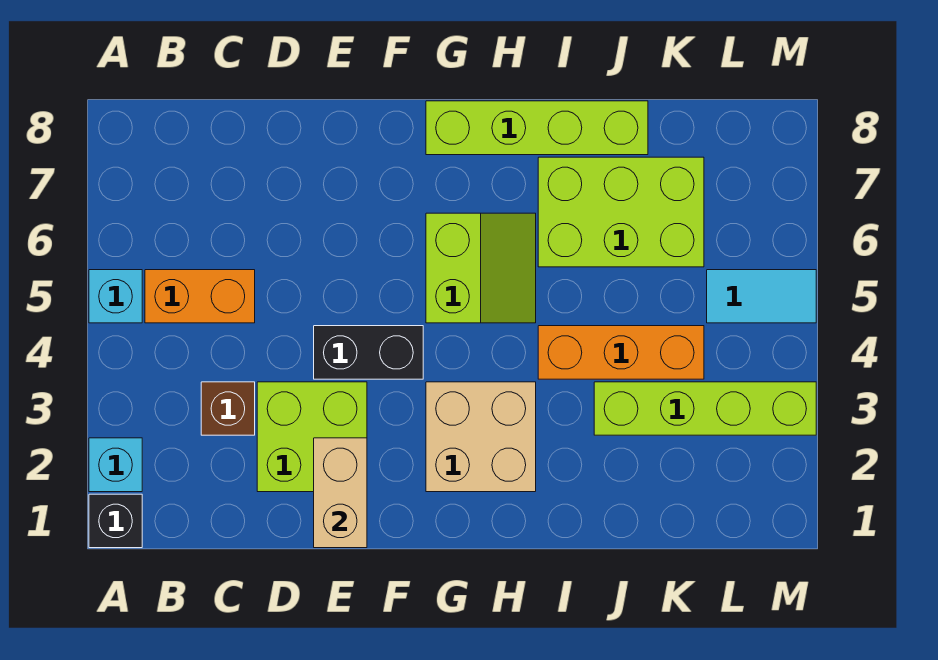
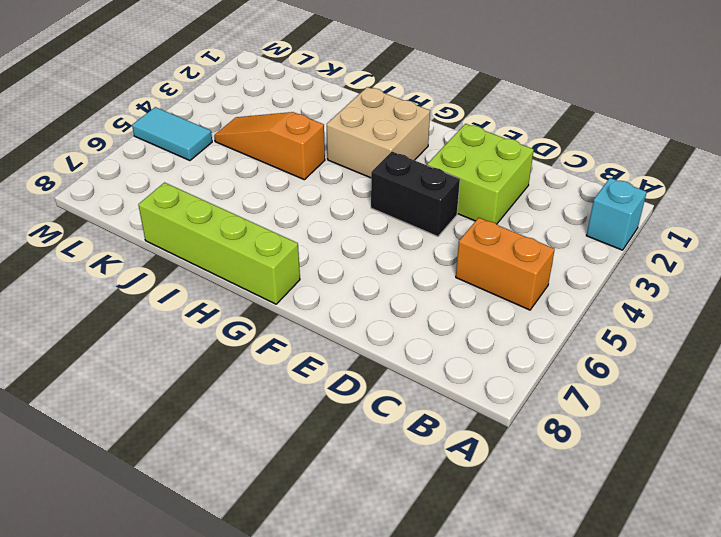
orange slope I4:K4 level 1 top I -> orange brick I4:K4 level 1
none -> black brick A1 level 1
none -> cyan brick A5 level 1
none -> brown brick C3 level 1

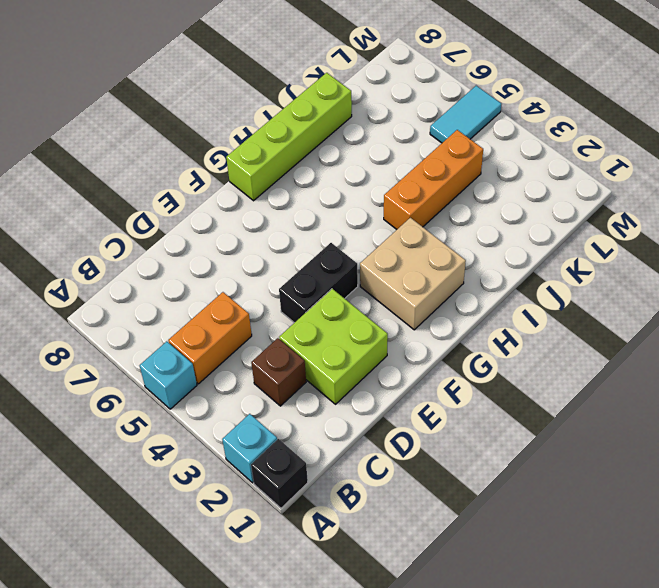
none -> lime slope G5:H6 level 1 top G
none -> lime brick I6:K7 level 1
none -> lime brick J3:M3 level 1

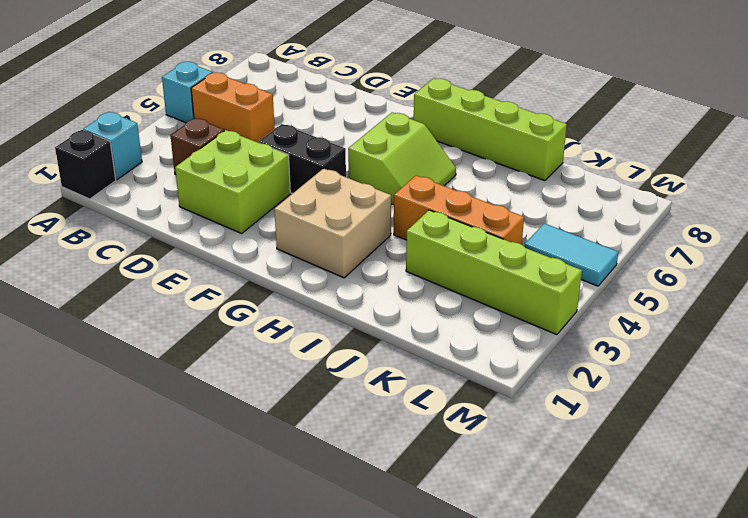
none -> lime brick I6:K7 level 1
none -> tan brick E1:E2 level 2

